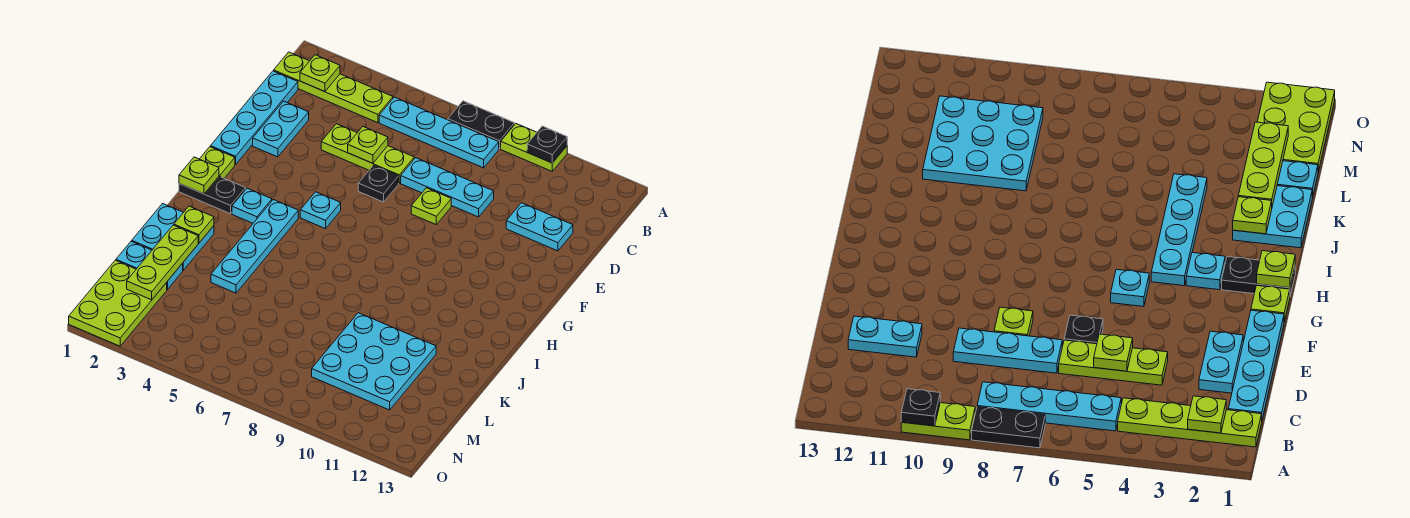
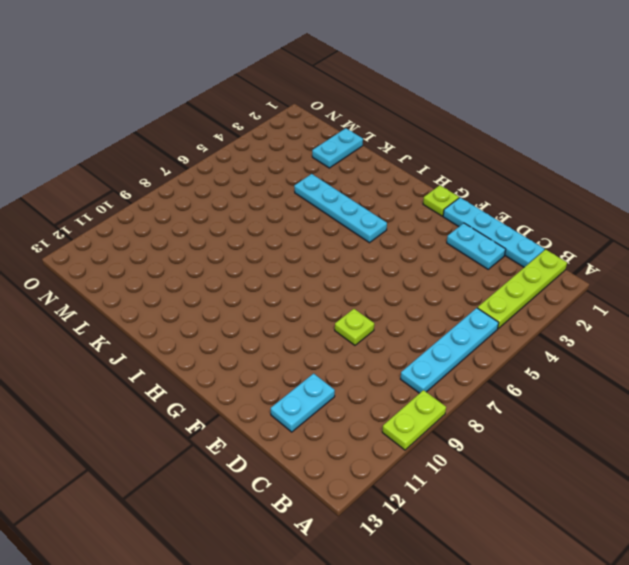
none -> black plate A7:A8 level 1
none -> lime plate D4:D6 level 1
none -> cyan plate D7:D9 level 1

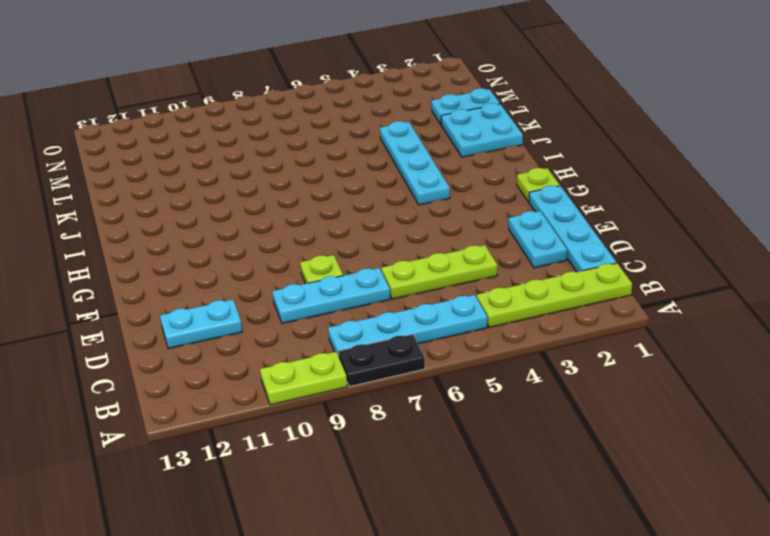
none -> black plate E6 level 1
none -> cyan plate G5 level 1
none -> black plate H1:H2 level 1

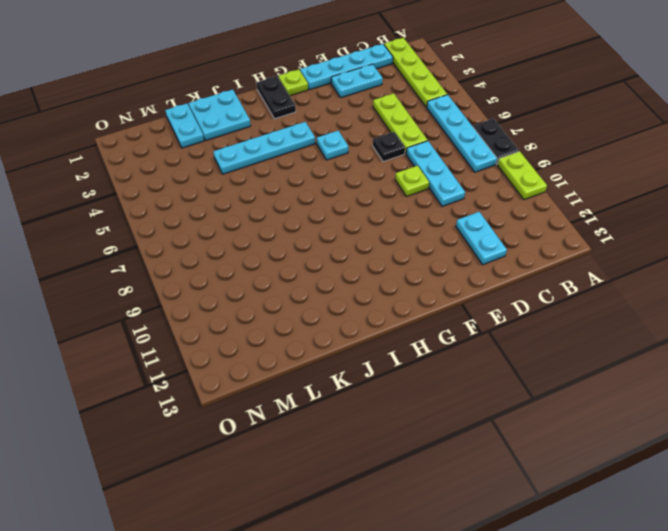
none -> cyan plate H3 level 1
none -> cyan plate K9:M11 level 1
none -> lime plate M1:O2 level 1

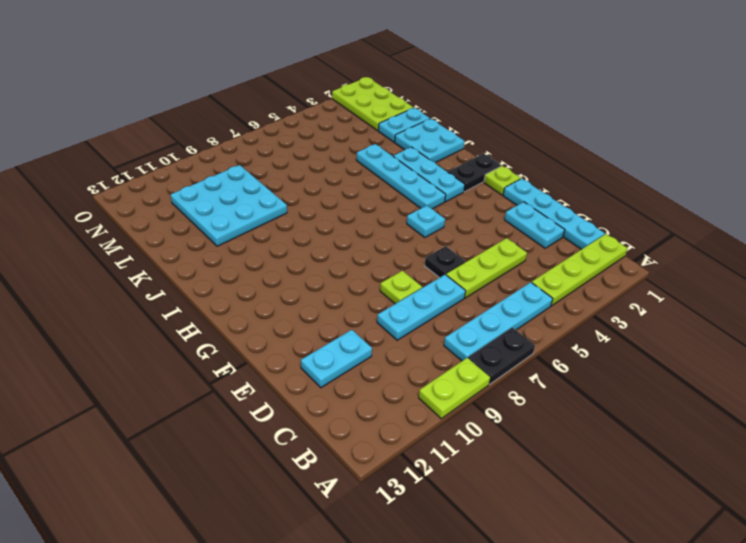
cyan plate H3:J3 level 1 -> cyan plate H3 level 1
none -> black plate A10 level 2
none -> lime plate B2 level 2
none -> lime plate D5 level 2

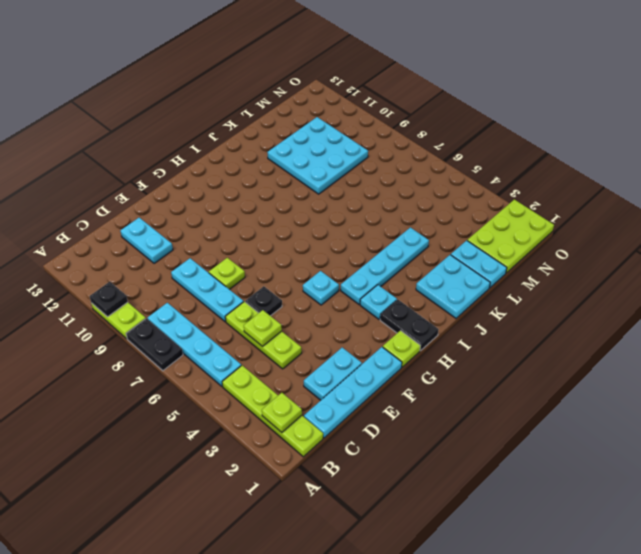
none -> lime plate H1 level 2
none -> lime plate J2 level 2
none -> lime plate K2:M2 level 2

